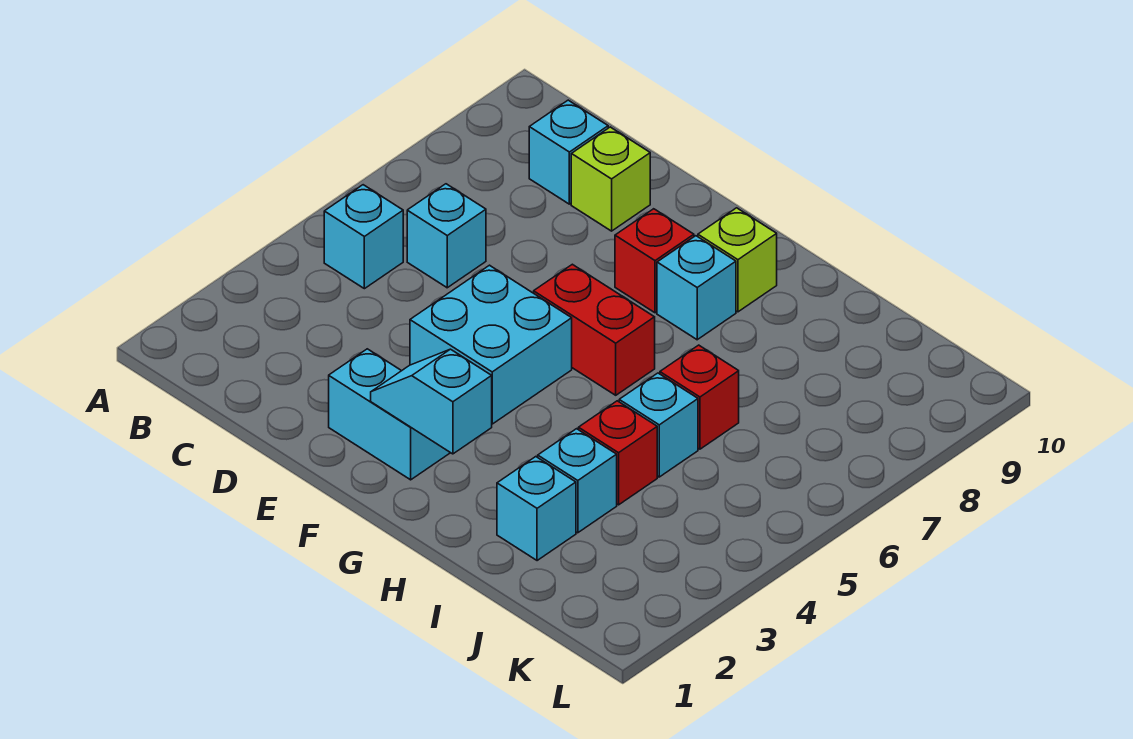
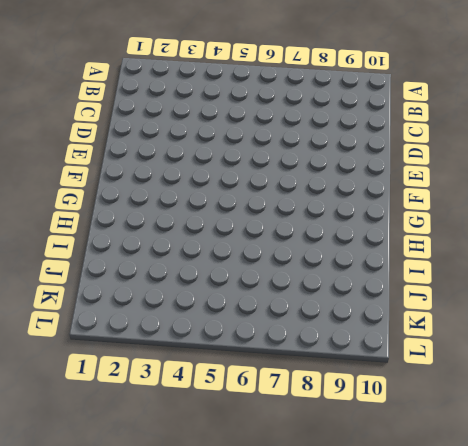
none -> cyan brick B5 level 1
none -> cyan brick C6 level 1
none -> cyan brick C9 level 1

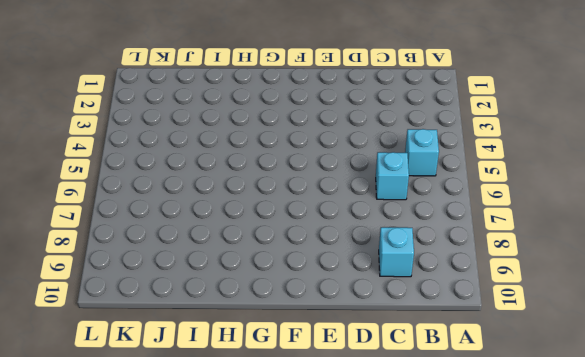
none -> lime brick D9 level 1
none -> cyan brick E2:F2 level 1
none -> cyan brick E4:F5 level 1

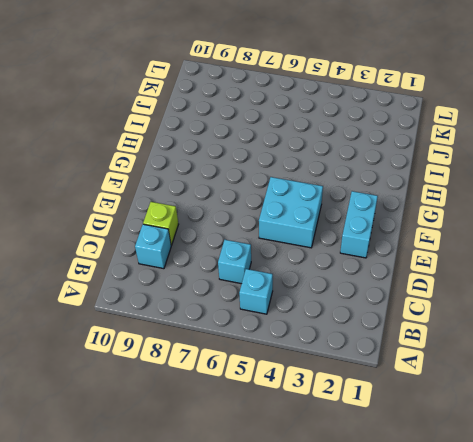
none -> red brick F6:G6 level 1
none -> red brick F8 level 1
none -> cyan brick G8 level 1

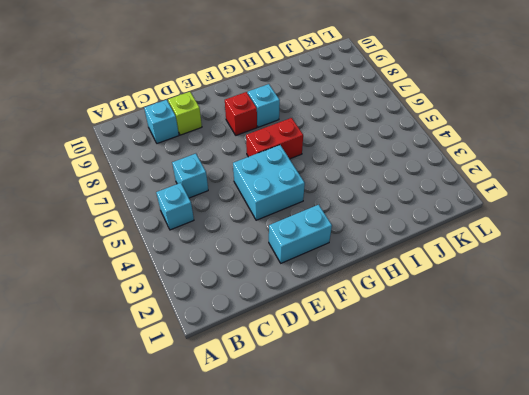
none -> lime brick G9 level 1
none -> cyan brick I2 level 1
none -> cyan brick I3 level 1

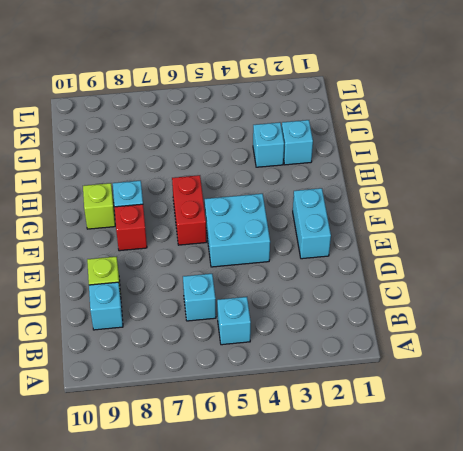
none -> red brick I4 level 1
none -> cyan brick I5 level 1
none -> red brick I6 level 1

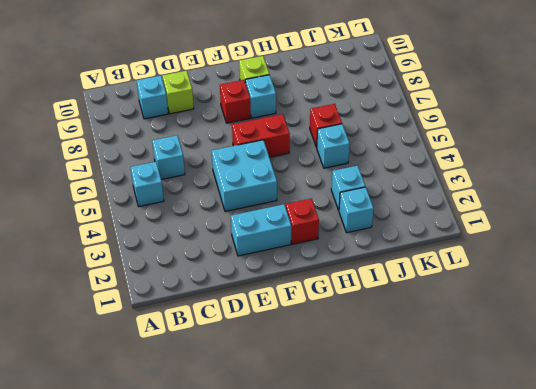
red brick G2 level 1 -> red brick I4 level 1
none -> cyan slope F2:G2 level 2 top G

